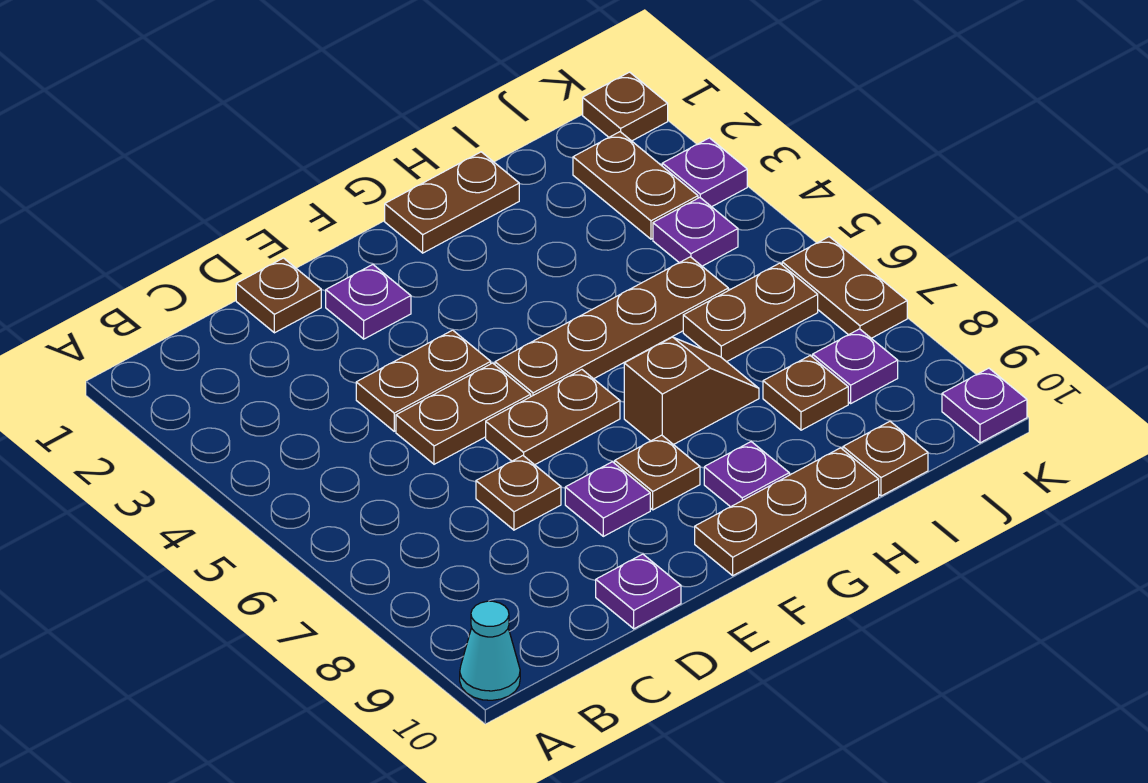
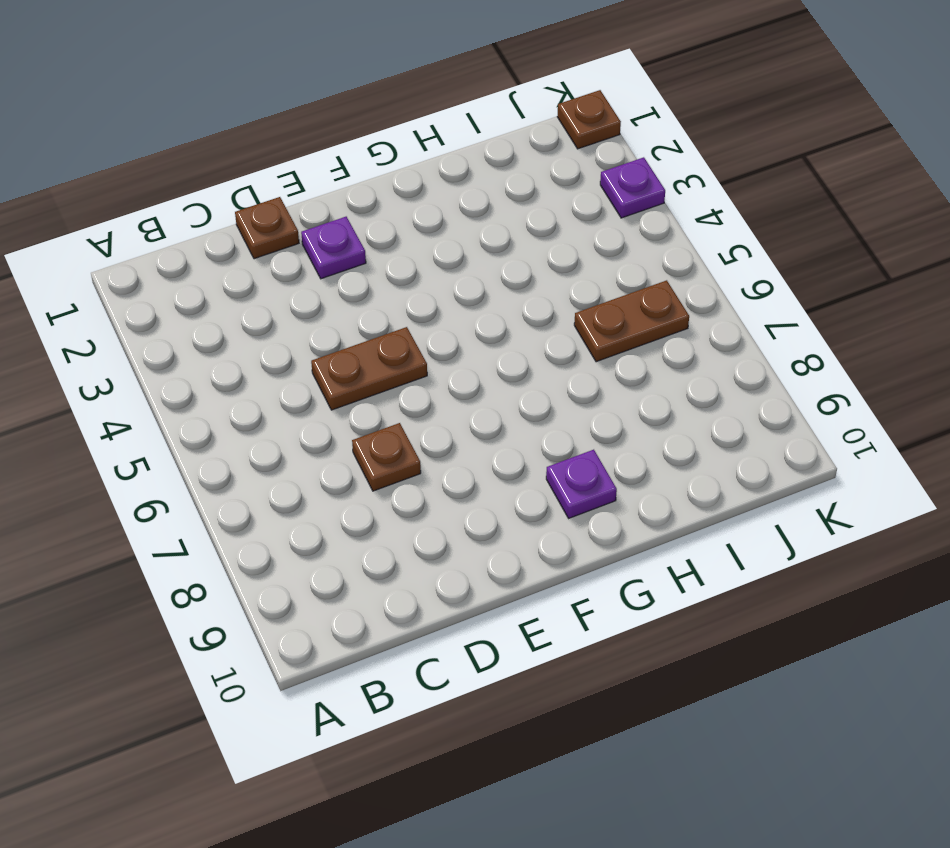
none -> cyan cone A10 level 1
none -> brown plate D4:E4 level 1
none -> purple plate D10 level 1

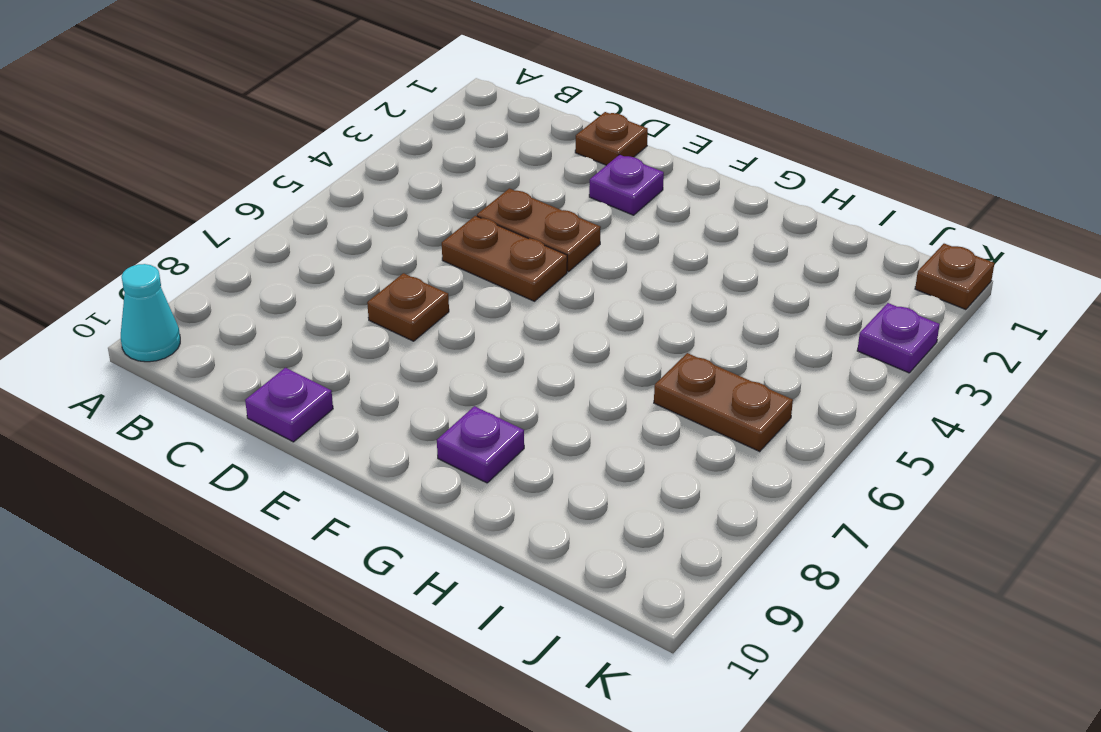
none -> brown plate E6:F6 level 1
none -> purple plate E8 level 1
none -> brown plate F5:I5 level 1

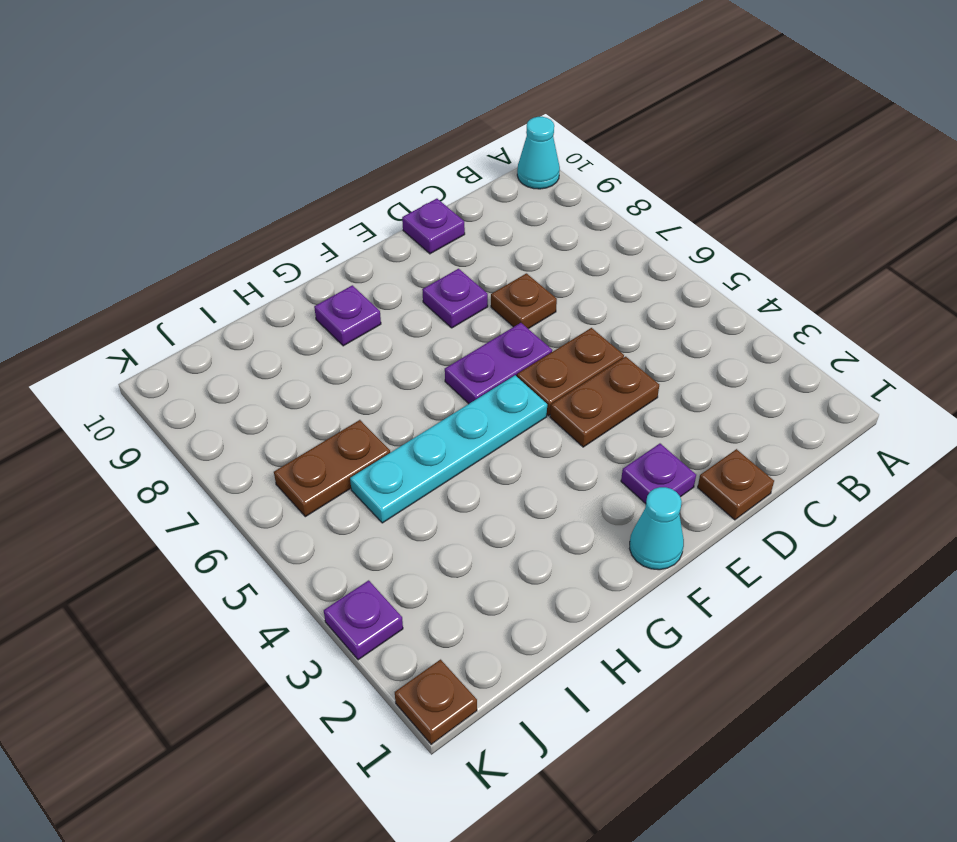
purple plate E6:F6 level 1 -> brown plate E6:F6 level 1
cyan cone F1 level 1 -> none
cyan plate F5:I5 level 1 -> brown plate F5:I5 level 1
none -> brown plate F8 level 1
none -> brown plate F10:H10 level 1
none -> brown plate G1:H1 level 1

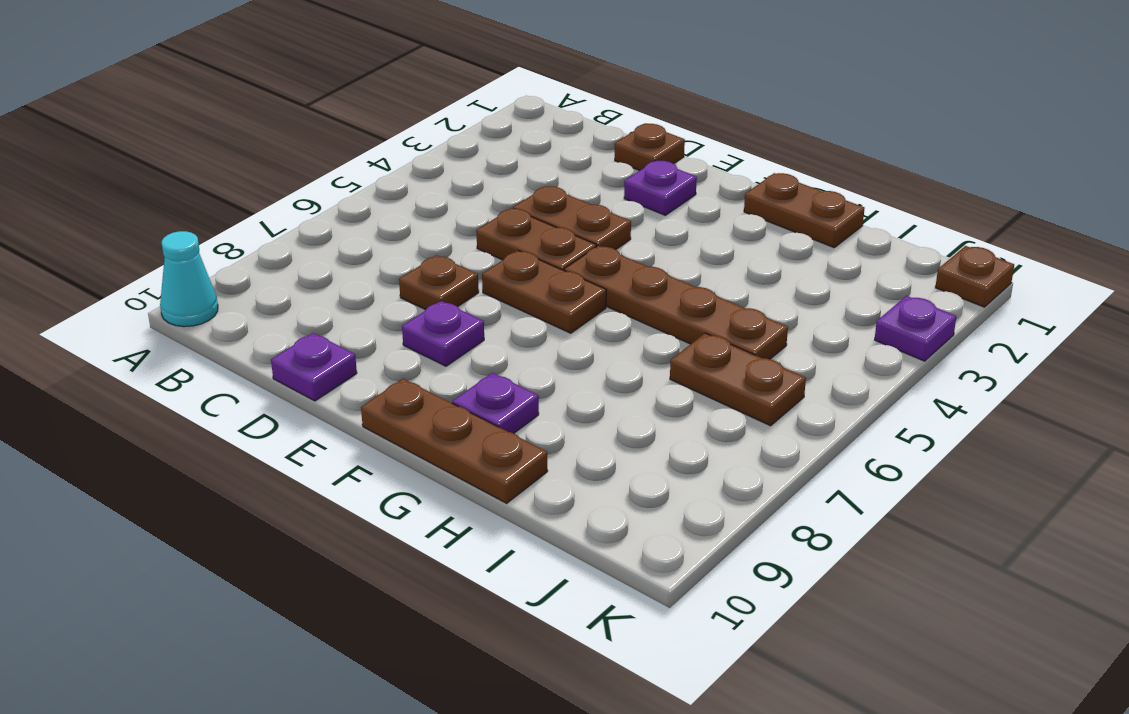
none -> brown plate F8 level 1
none -> brown slope G7:H7 level 1 top G
none -> brown plate I8 level 1

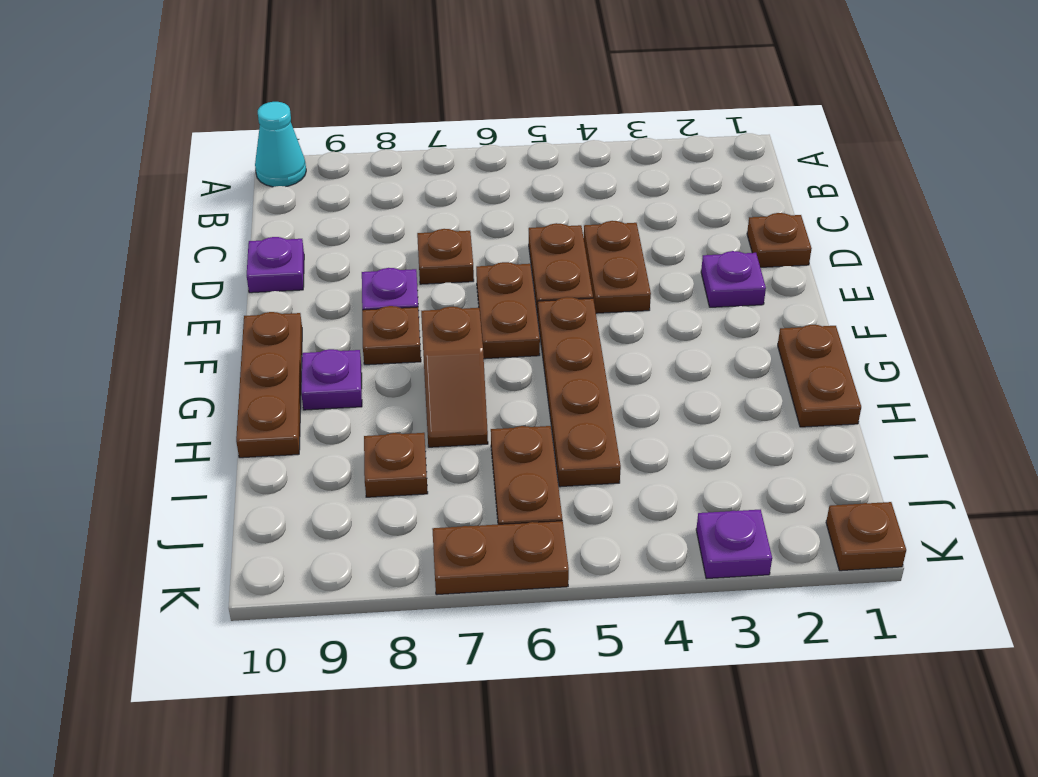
none -> brown plate I10 level 1
none -> brown plate J2:J3 level 1
none -> purple plate J4 level 1

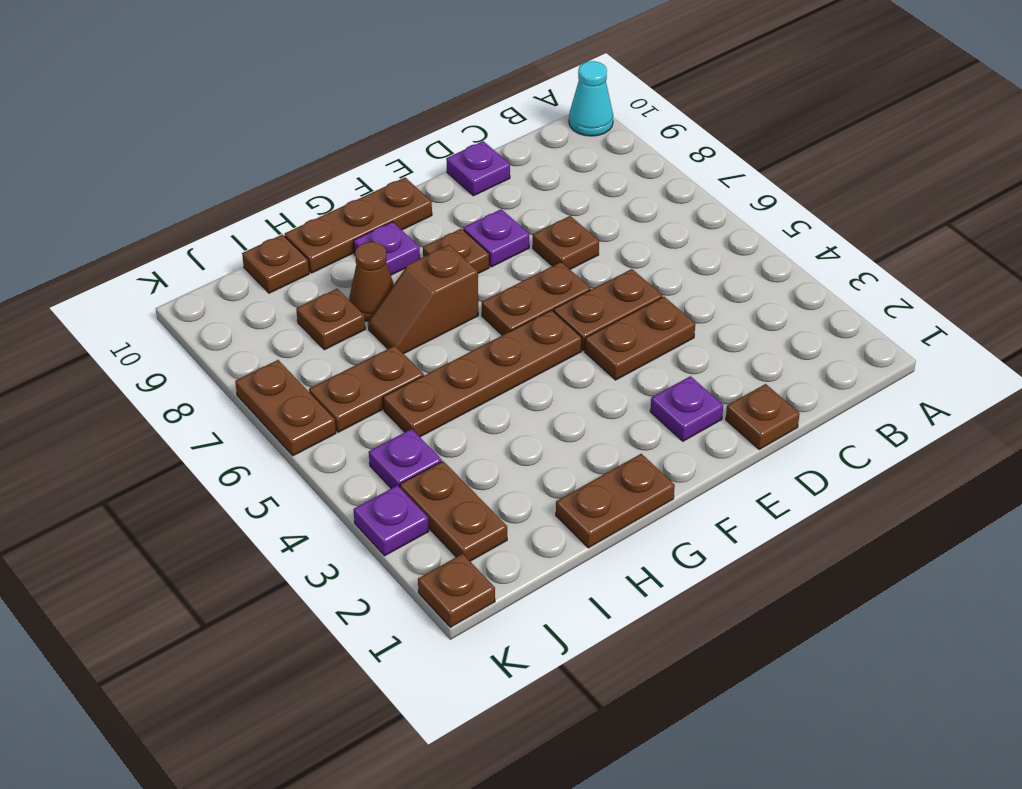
brown cone H8 level 1 -> none
none -> purple plate J8 level 1
none -> purple plate K10 level 1

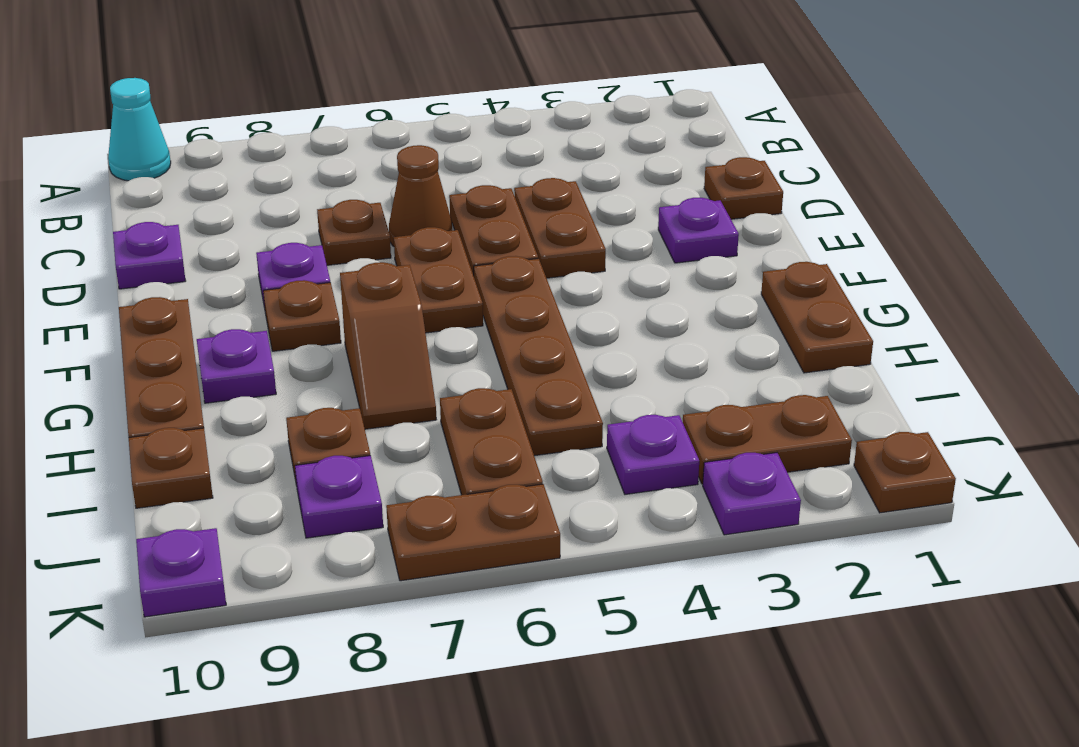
brown cone D6 level 1 -> none

